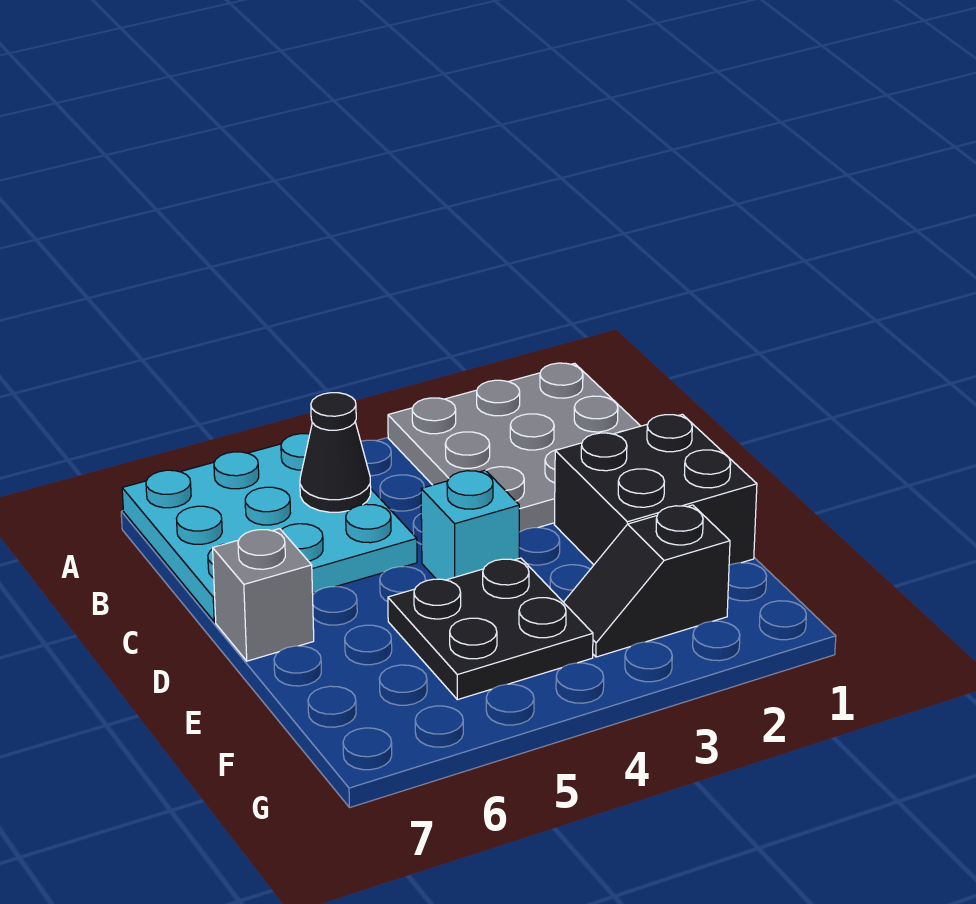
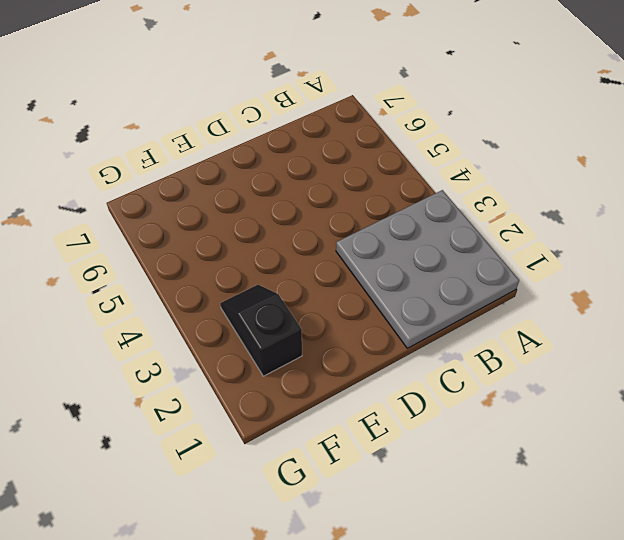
none -> cyan plate A5:C7 level 1
none -> black brick D1:E2 level 1

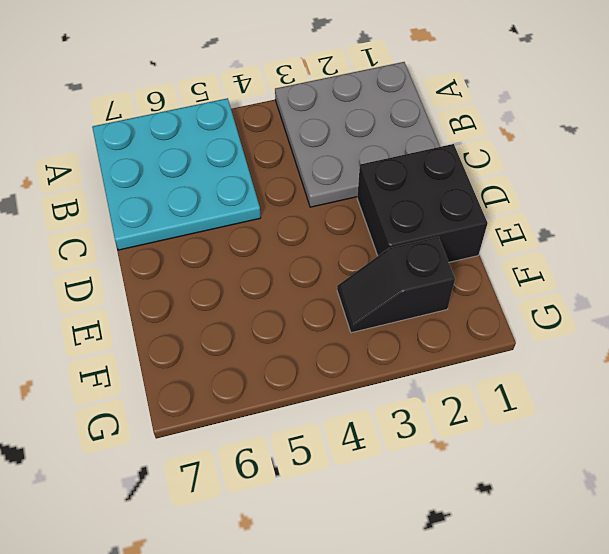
none -> cyan brick D4 level 1
none -> grey brick D7 level 1

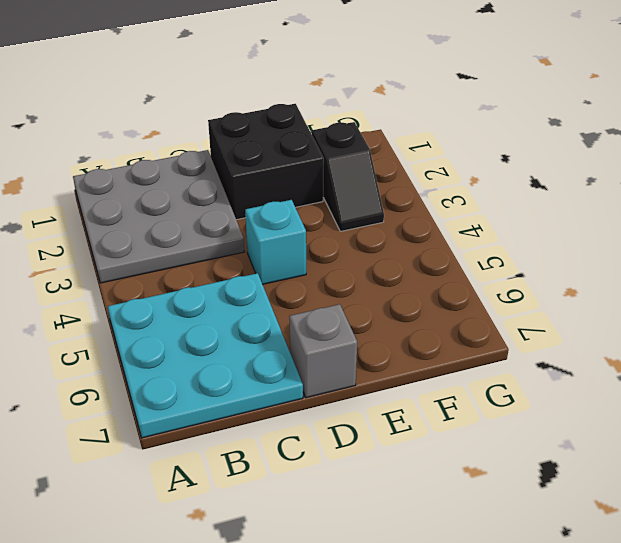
none -> black plate E4:F5 level 1
none -> black cone B5 level 2

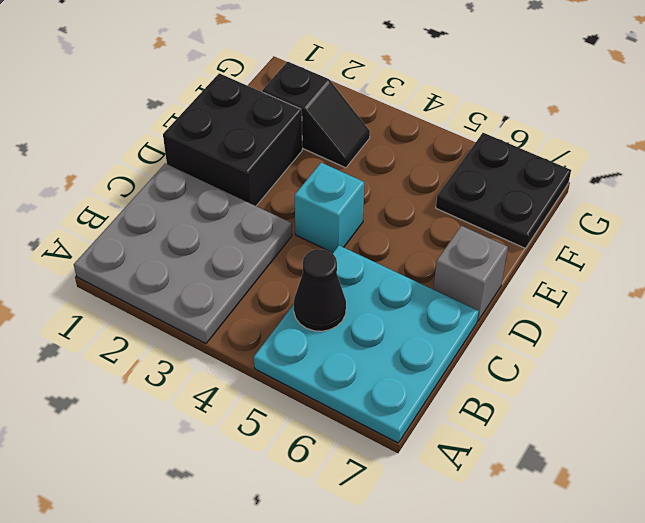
black plate F6:G7 level 1 -> black plate E4:F5 level 1

